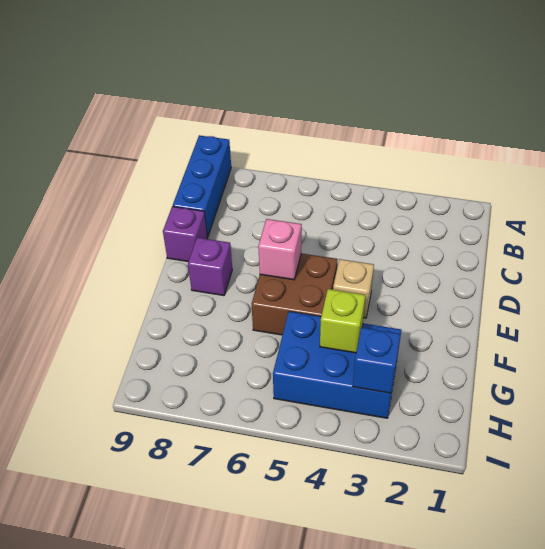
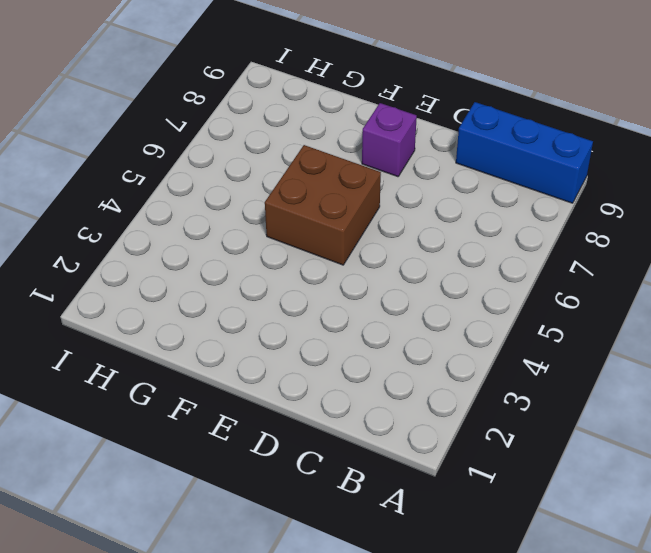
none -> purple brick D9 level 1
none -> tan brick E4 level 1

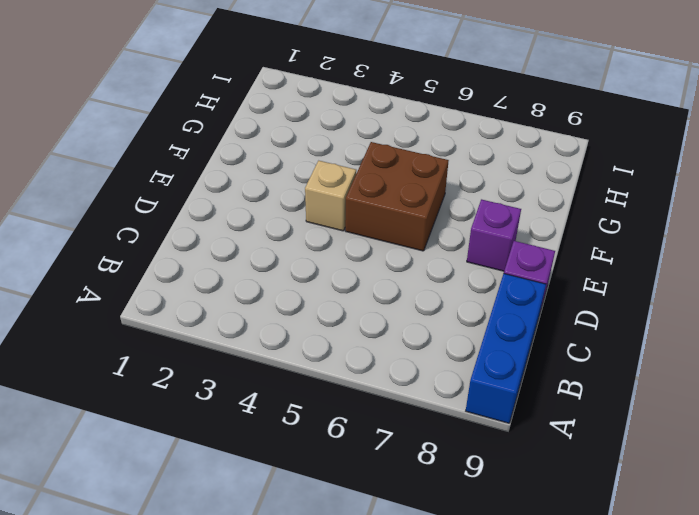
none -> blue brick G3:H5 level 1
none -> pink brick E6 level 2

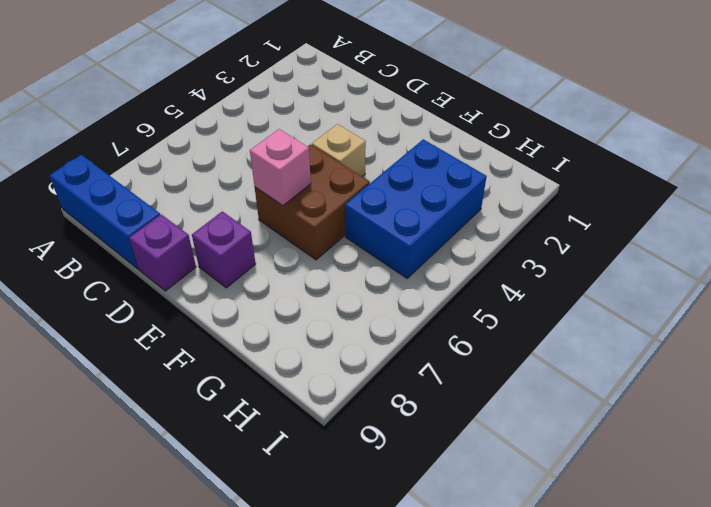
none -> lime brick G4 level 2
none -> blue brick H3 level 2

